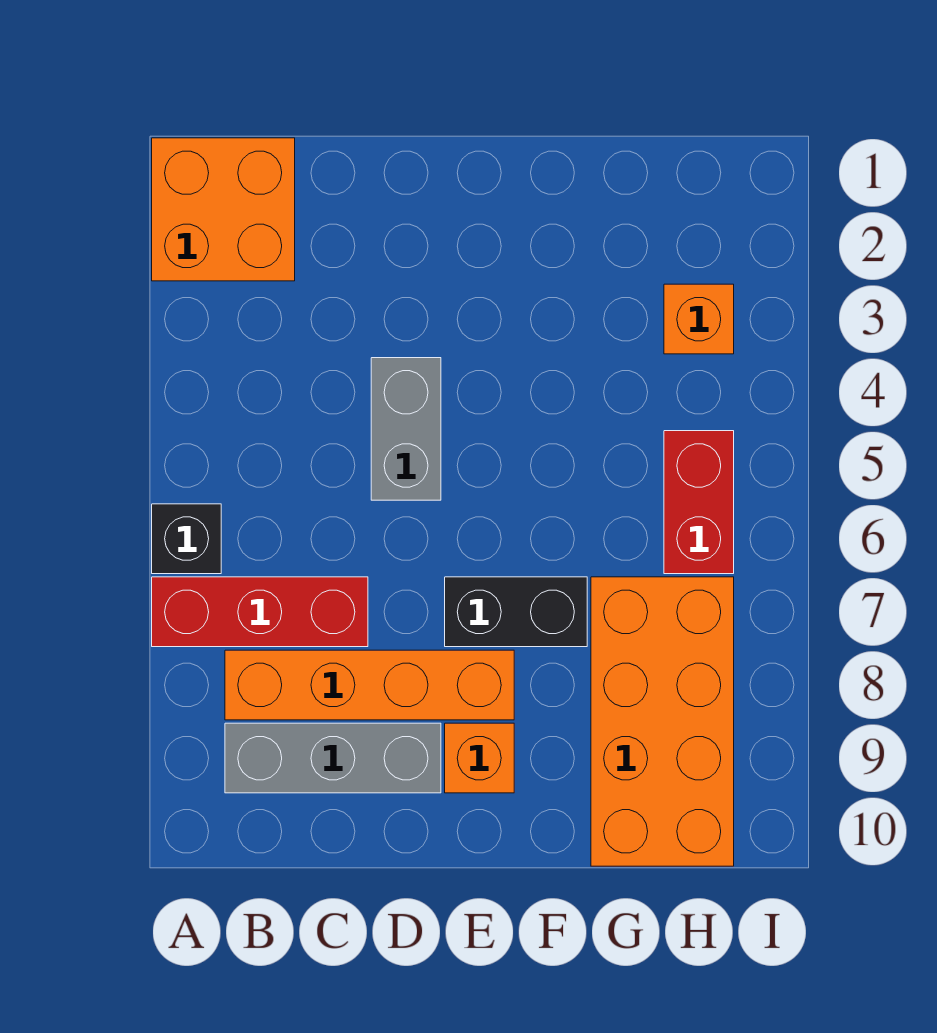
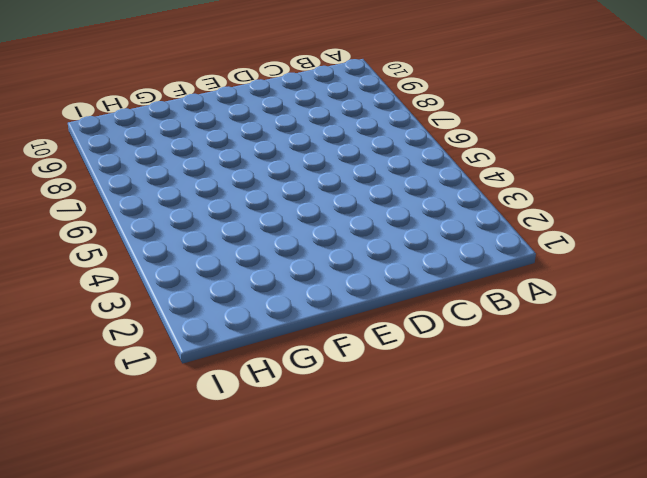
none -> orange brick A1:B2 level 1
none -> black brick A6 level 1

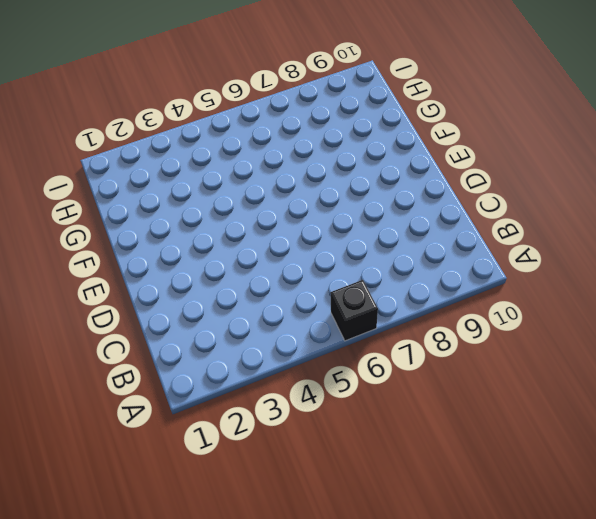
none -> orange brick A1:B2 level 1
none -> red brick A7:C7 level 1

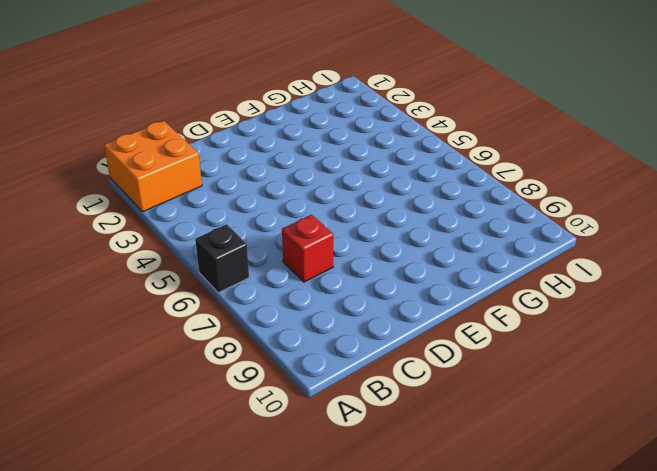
red brick C7 level 1 -> red brick A7:C7 level 1
none -> orange brick B8:E8 level 1
none -> grey brick B9:D9 level 1

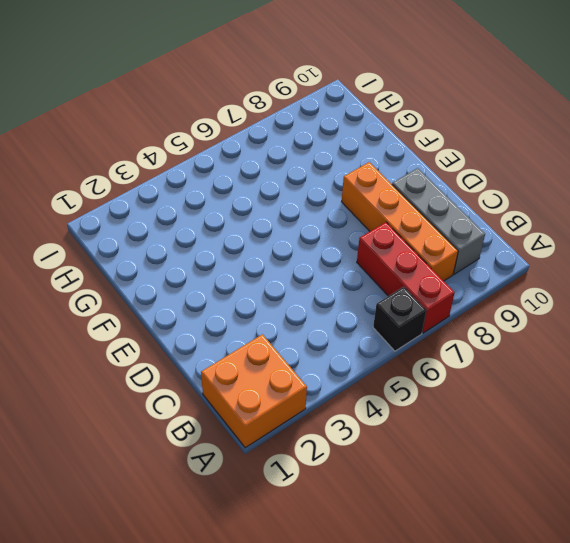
none -> grey brick D4:D5 level 1
none -> black brick E7:F7 level 1

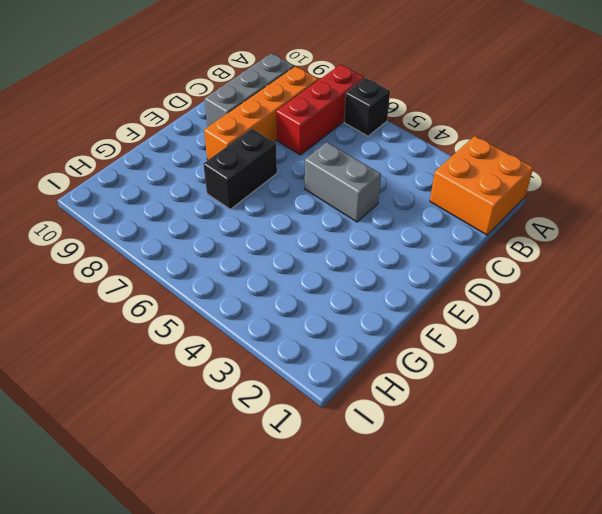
none -> orange brick E9 level 1
none -> orange brick G7:H10 level 1

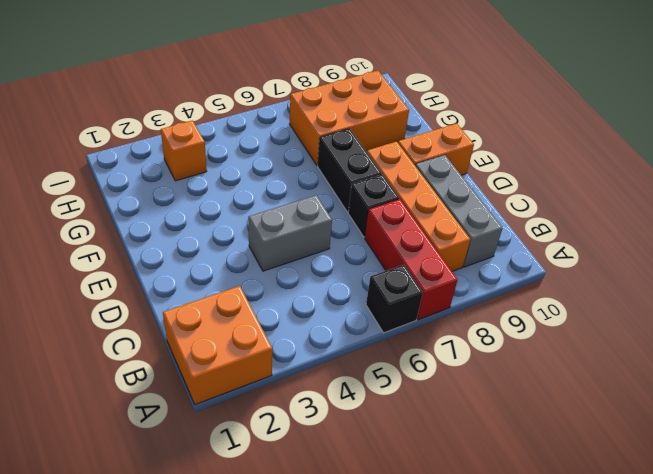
black brick D7 level 1 -> none
orange brick E9:E10 level 1 -> orange brick E9 level 1
orange brick G7:H9 level 1 -> orange brick G7:H10 level 1
none -> red brick H5:H6 level 1

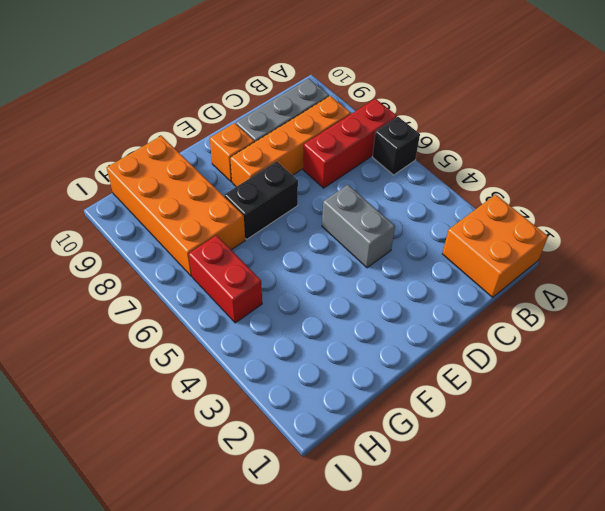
none -> orange brick H3 level 1

